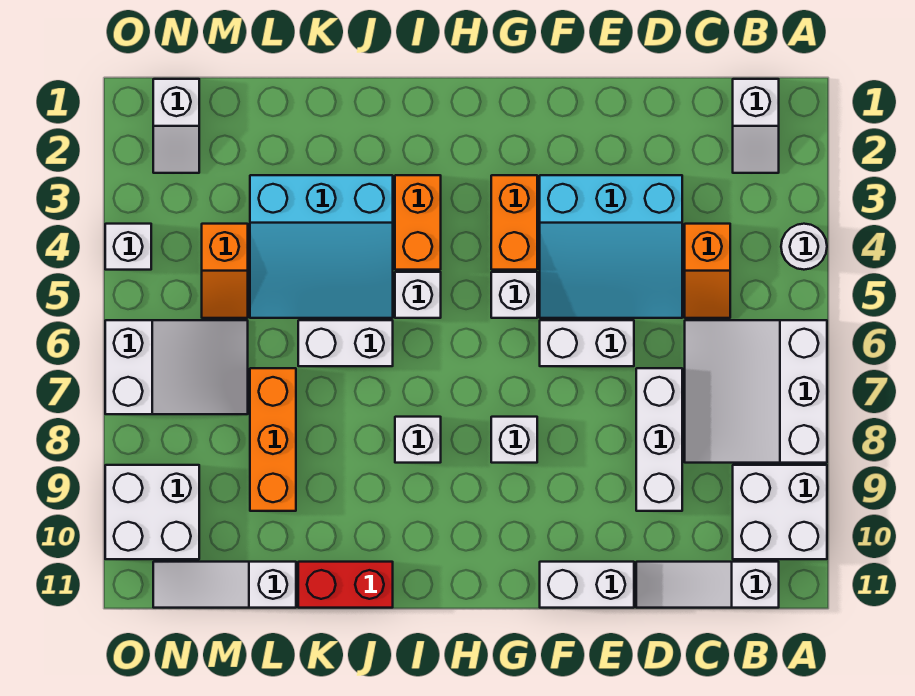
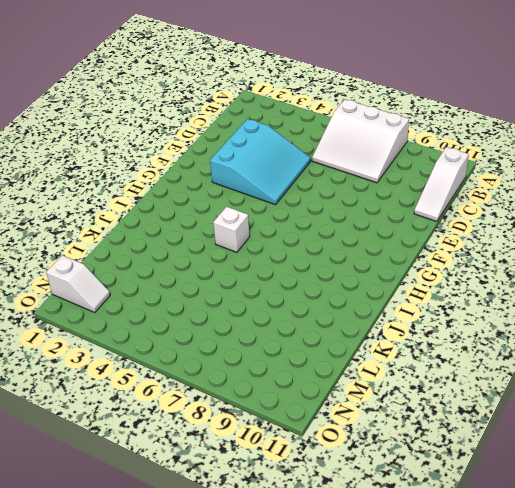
none -> white round brick A4 level 1
none -> white brick A9:B10 level 1
none -> white slope B1:B2 level 1 top 1

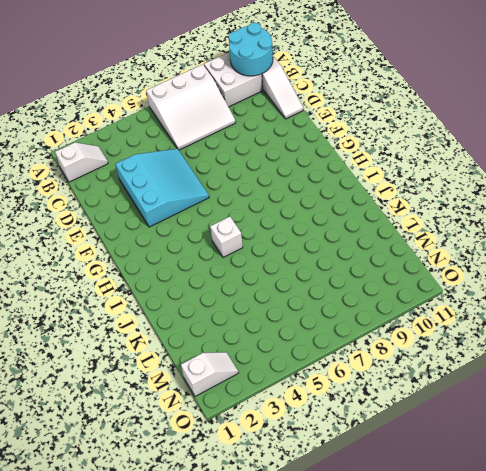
cyan round brick A10:B11 level 2 -> none
none -> white round brick A4 level 1
none -> orange slope C4:C5 level 1 top 4
none -> white brick D7:D9 level 1

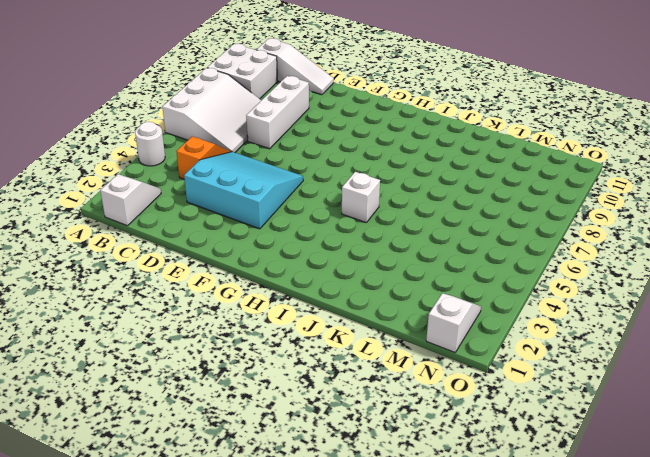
none -> white brick E6:F6 level 1
none -> white brick E11:F11 level 1
none -> orange brick G3:G4 level 1

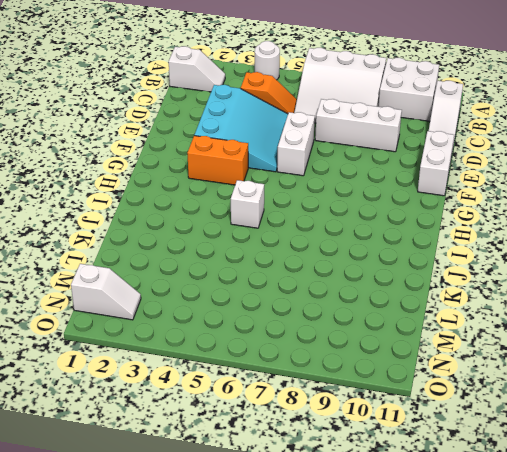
none -> white brick G5 level 1
none -> white brick G8 level 1
none -> orange brick I3:I4 level 1

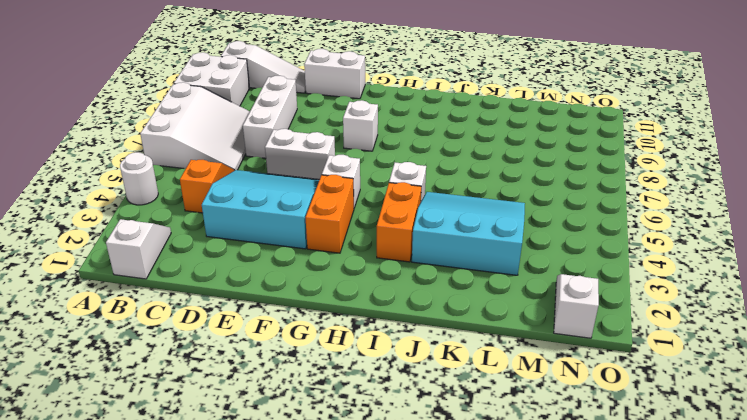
none -> white brick I8 level 1
none -> white brick J6:K6 level 1
none -> red brick J11:K11 level 1

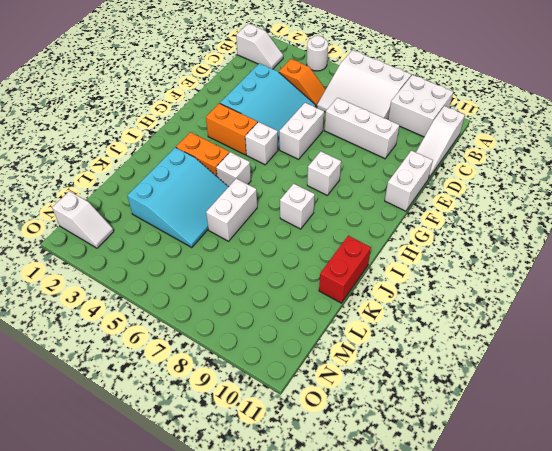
none -> orange brick L7:L9 level 1
none -> white slope L11:N11 level 1 top L
none -> orange slope M4:M5 level 1 top 4

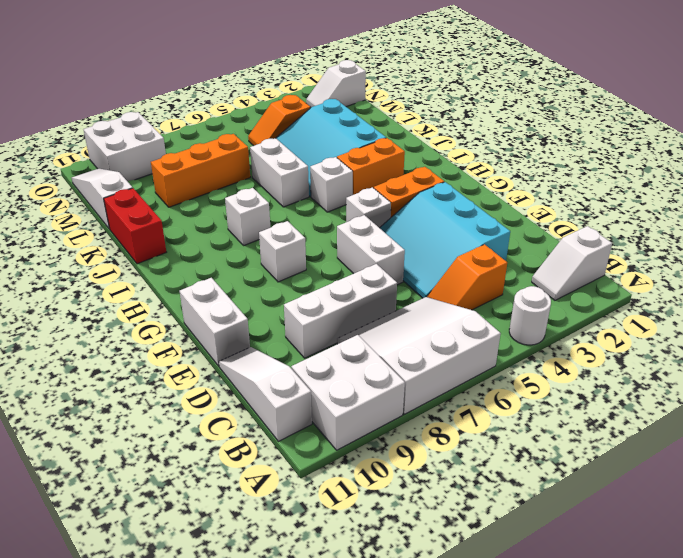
none -> white slope M6:O7 level 1 top O
none -> white brick O4 level 1

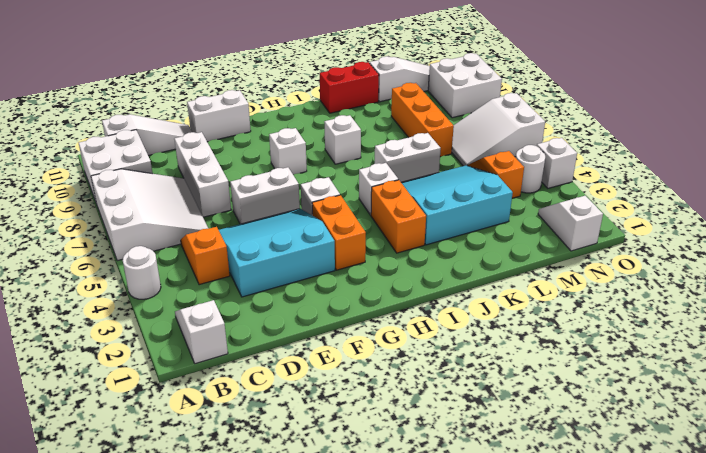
white round brick N4 level 1 -> none

